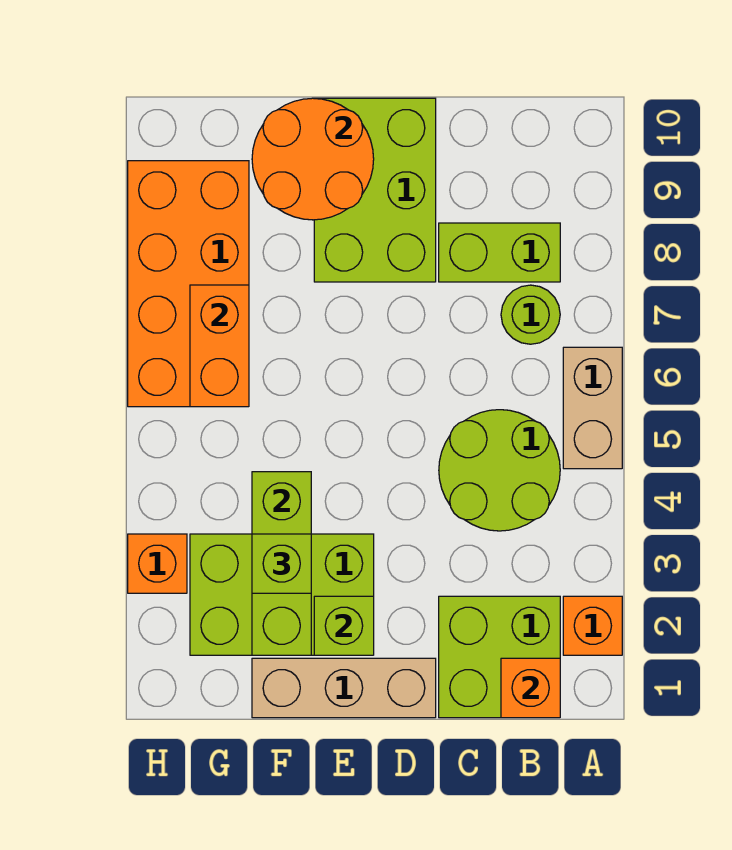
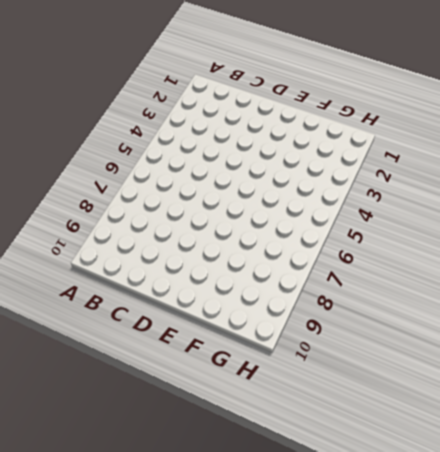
none -> orange brick A2 level 1
none -> tan brick A5:A6 level 1
none -> lime brick B1:C2 level 1

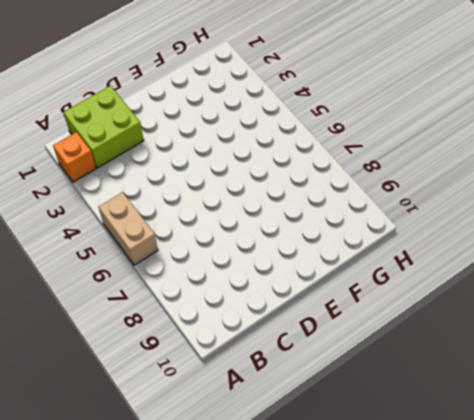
none -> lime round brick B4:C5 level 1
none -> lime round brick B7 level 1
none -> lime brick B8:C8 level 1

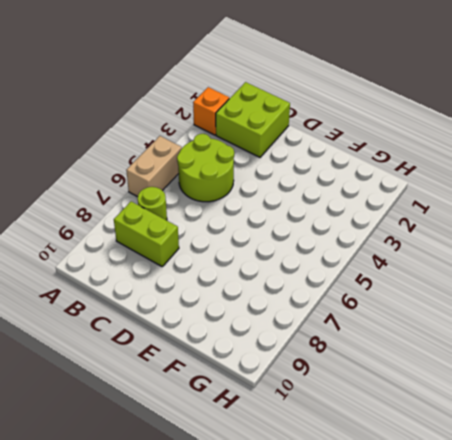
none -> tan brick D1:F1 level 1
none -> lime brick D8:E10 level 1
none -> lime brick E2:G3 level 1

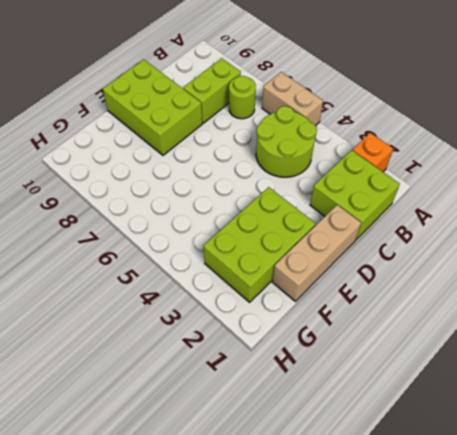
none -> orange brick G6:H9 level 1
none -> orange brick H3 level 1
none -> orange brick B1 level 2

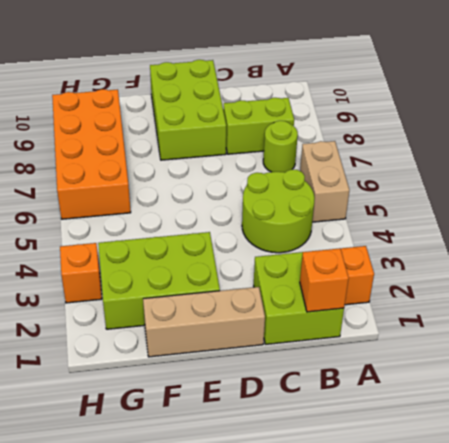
none -> lime brick E2 level 2
none -> orange round brick E9:F10 level 2
none -> lime brick F2:F4 level 2

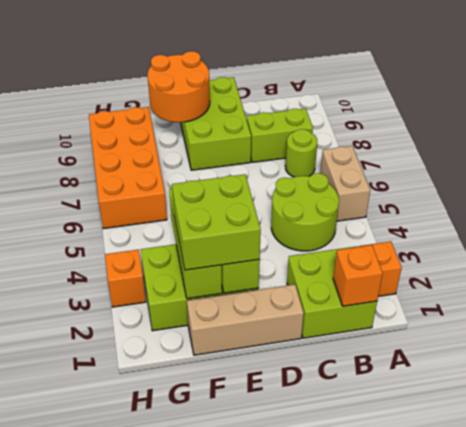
lime brick E2:F3 level 3 -> lime brick F3 level 3
none -> orange brick G6:G7 level 2

